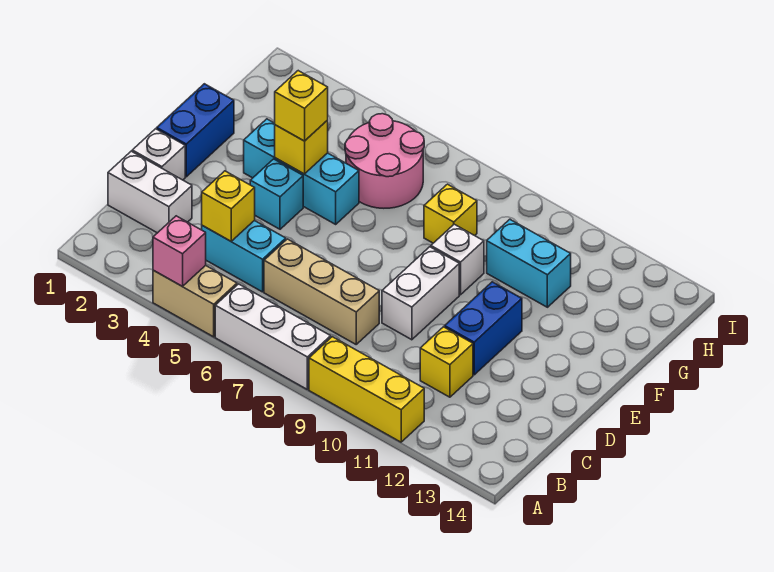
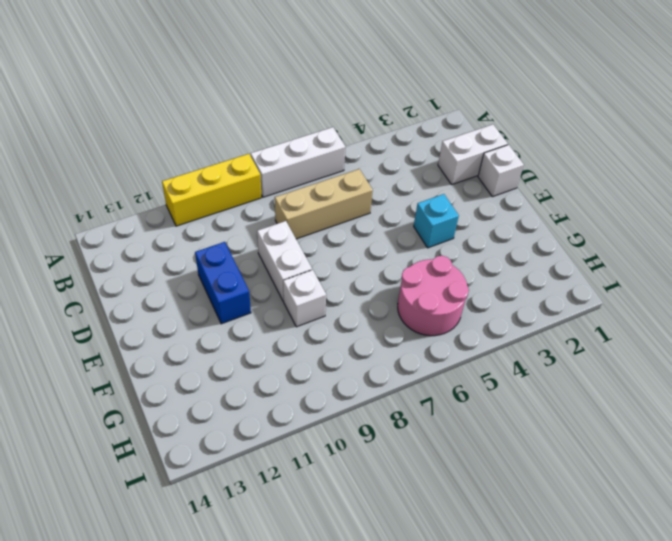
none -> tan brick A4:A5 level 1
none -> cyan brick C4:C5 level 1
none -> yellow brick C11 level 1

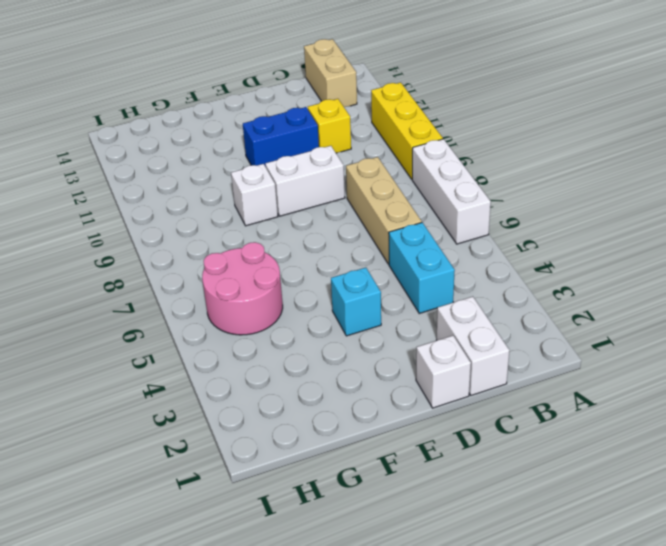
tan brick B13:B14 level 1 -> tan brick A4:A5 level 1
none -> blue brick E1:F1 level 1
none -> cyan brick F3:F5 level 1
none -> yellow brick G8 level 1

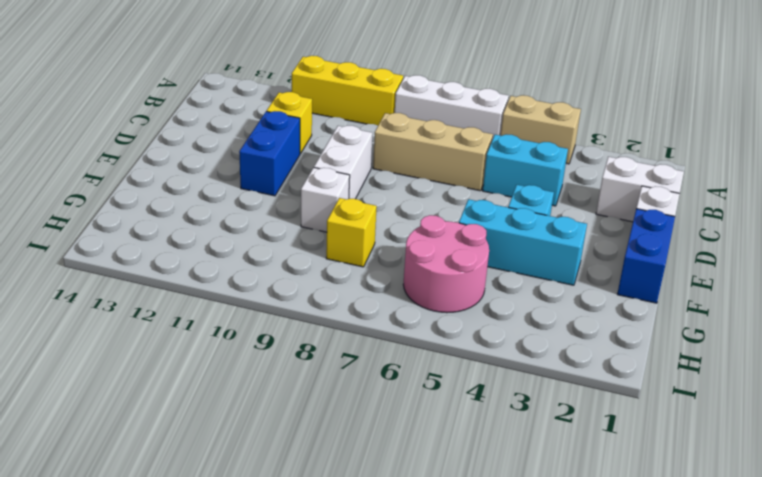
none -> cyan brick G10:G11 level 1
none -> pink brick A4 level 2
none -> yellow brick C4 level 2

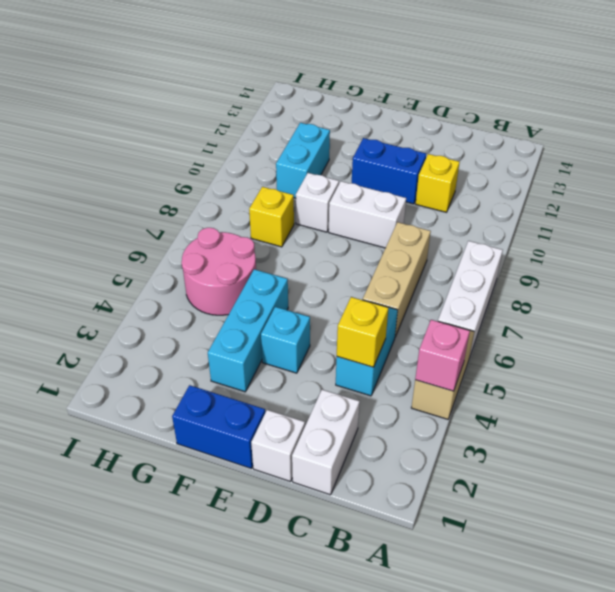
none -> yellow brick A9:A11 level 1
none -> yellow brick F4 level 2
none -> yellow brick F4 level 3

